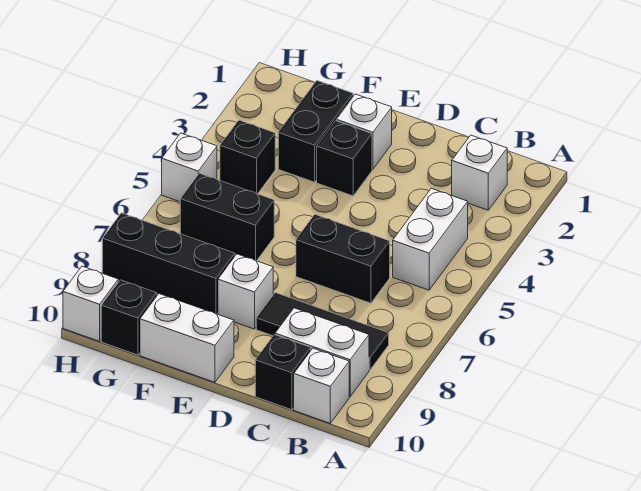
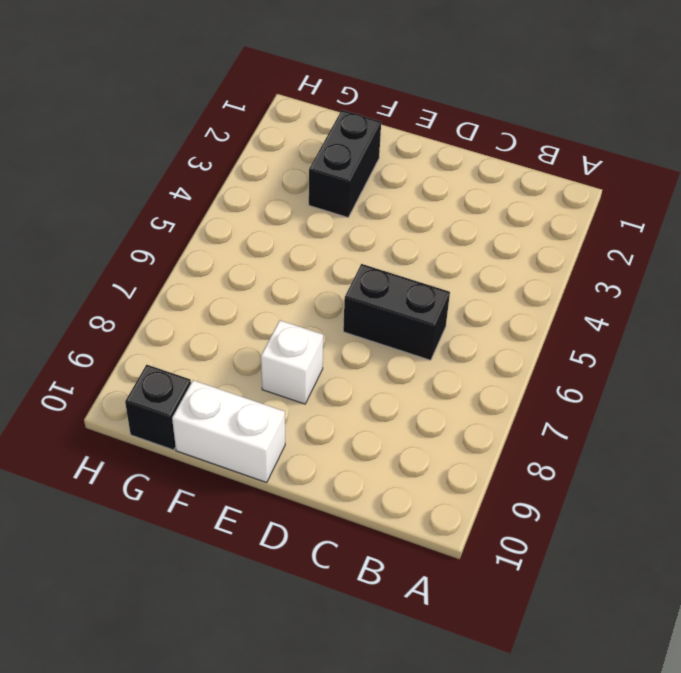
none -> white brick B2 level 1
none -> white brick B4:B5 level 1
none -> black tile B8:D8 level 1

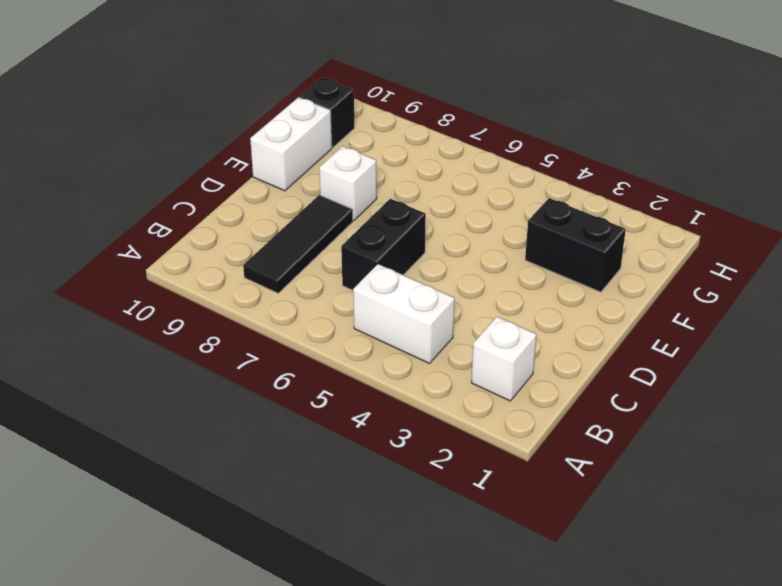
none -> white brick B9:C9 level 1
none -> white brick B10 level 1
none -> black brick C10 level 1

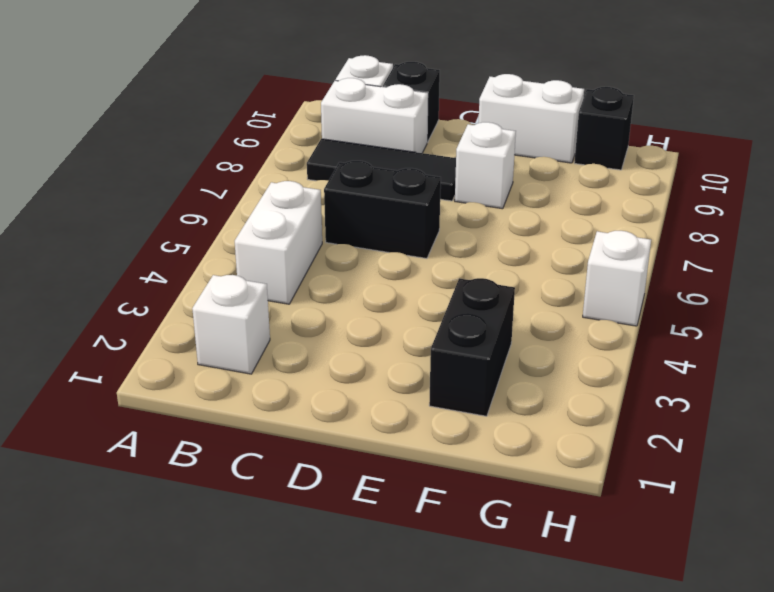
none -> white brick E2 level 1
none -> black brick E3 level 1
none -> black brick F6:G6 level 1

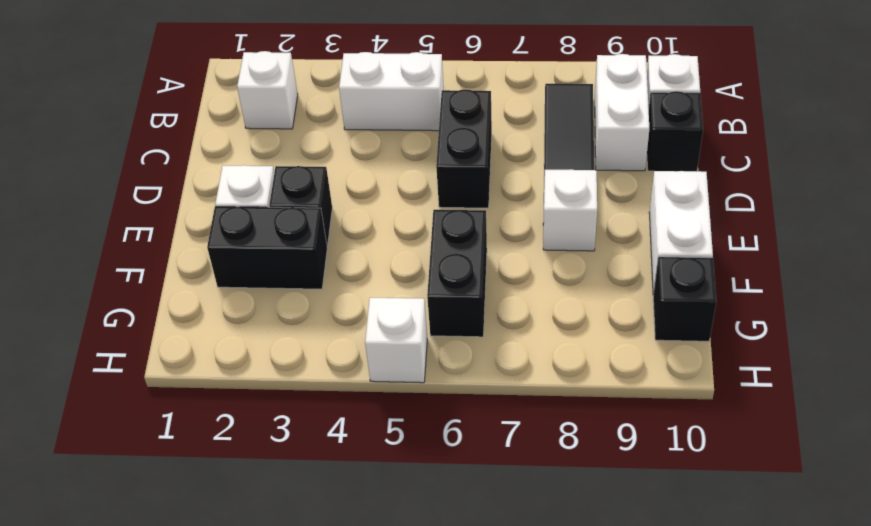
none -> black brick F8:H8 level 1
none -> black brick G4 level 1
none -> white brick H10 level 1

